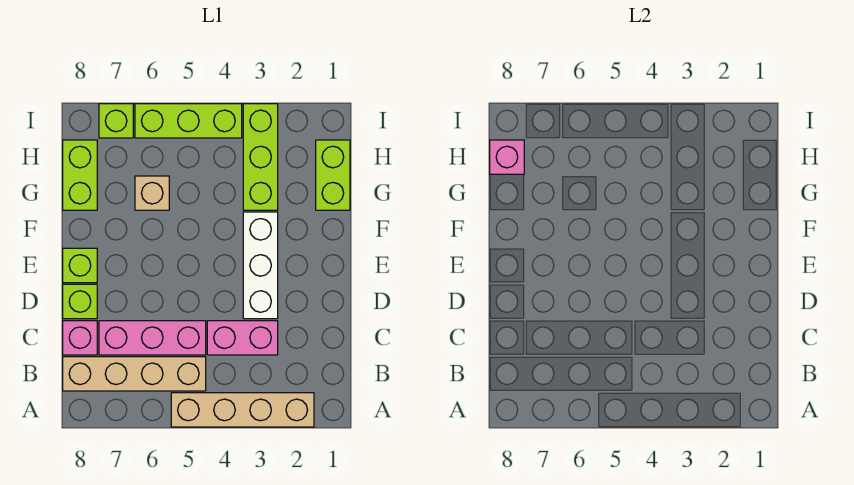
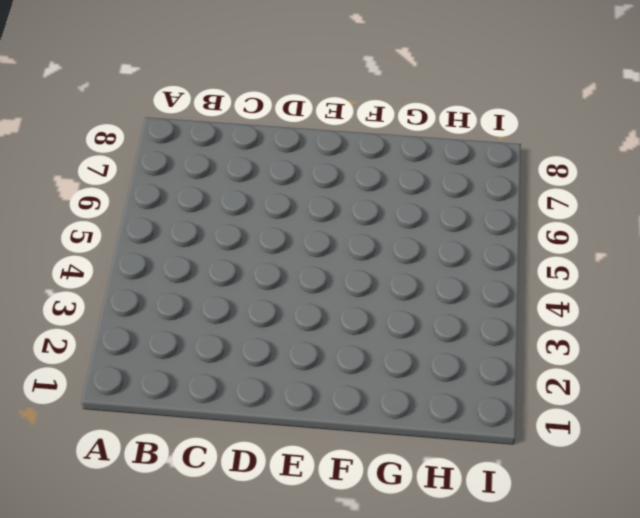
none -> tan brick A2:A5 level 1
none -> tan brick B5:B8 level 1
none -> pink brick C3:C4 level 1

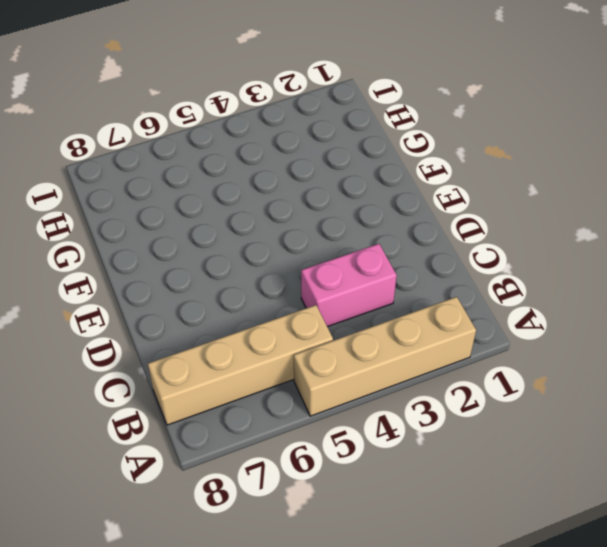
none -> pink brick C5:C7 level 1
none -> pink brick C8 level 1
none -> white brick D3:F3 level 1

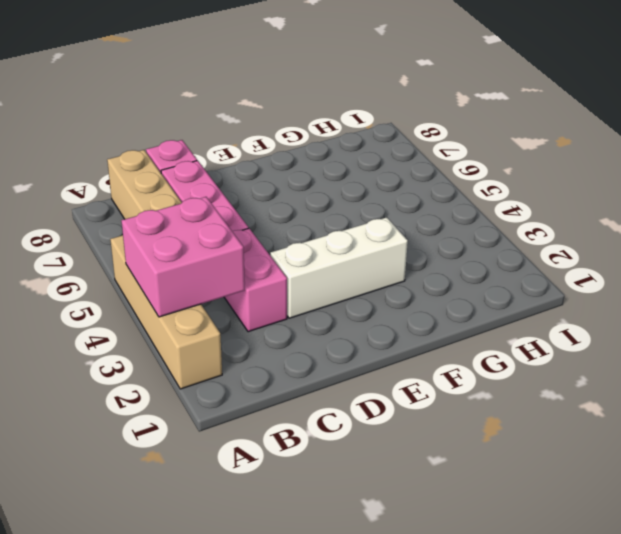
pink brick A3:B4 level 2 -> none
none -> lime brick D8 level 1
none -> lime brick E8 level 1
none -> lime brick G1:H1 level 1

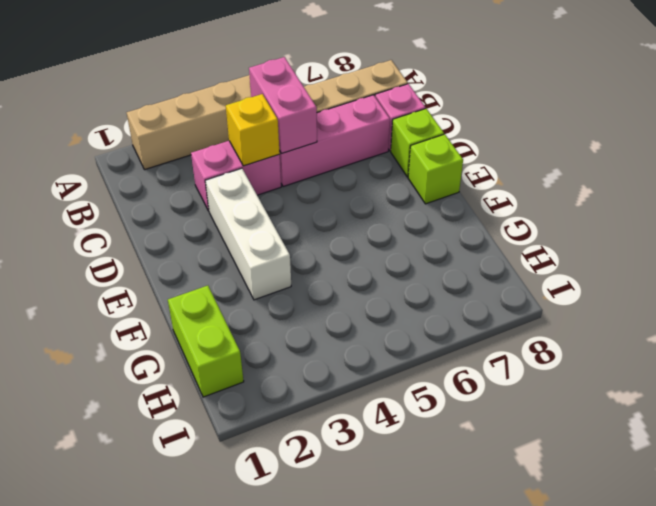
pink brick B5:C5 level 2 -> none
yellow brick C4 level 2 -> none
none -> lime brick G3:I3 level 1
none -> tan brick G6 level 1
none -> lime brick G8:H8 level 1

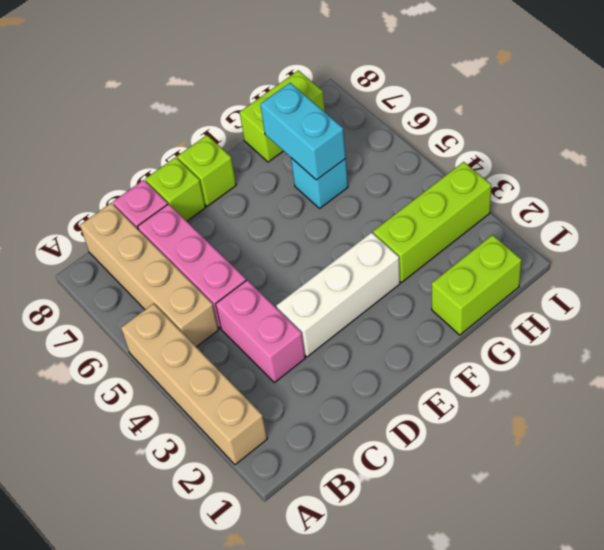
cyan brick G6 level 1 -> tan brick G6 level 1
cyan brick G6:G7 level 2 -> none
none -> lime brick I4:I6 level 1
none -> lime brick I7 level 1
none -> pink brick H8 level 2

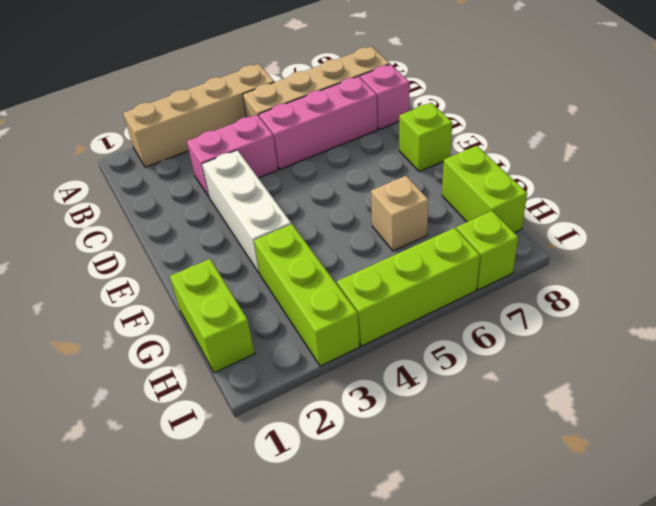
none -> lime brick D8 level 1
none -> pink brick H8 level 2

